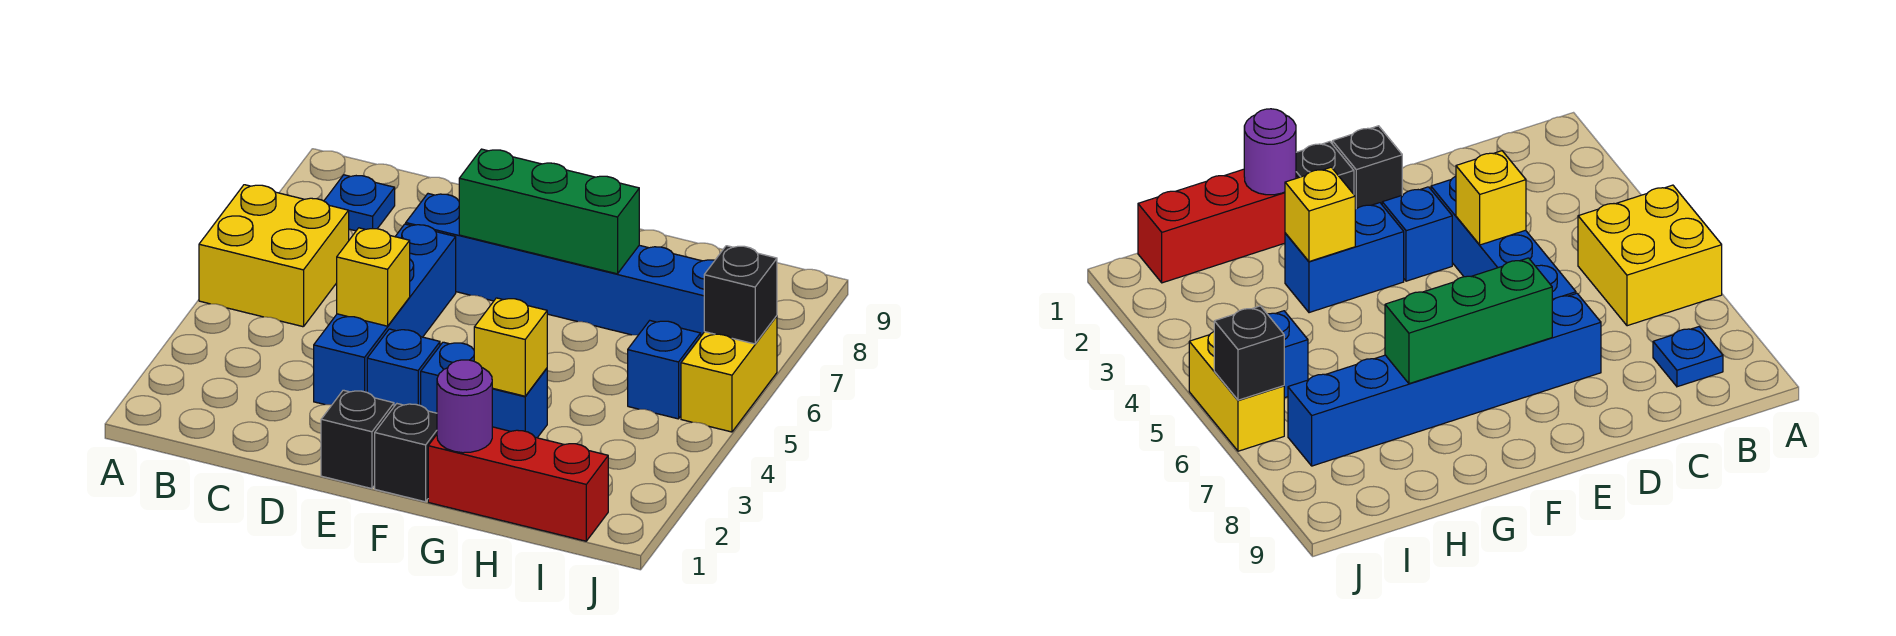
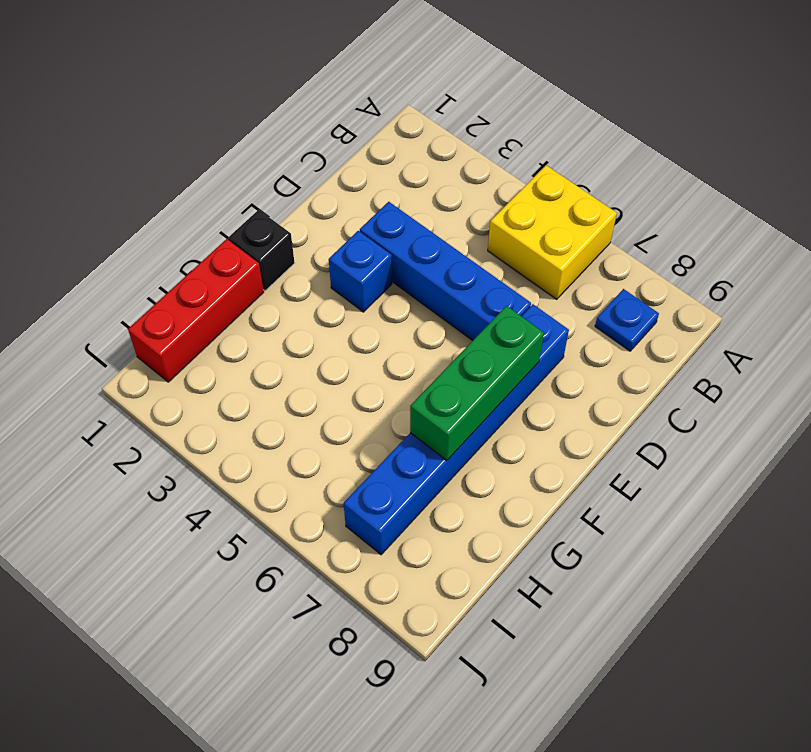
none -> black brick E1 level 1
none -> blue brick F3:G3 level 1
none -> blue brick I5 level 1

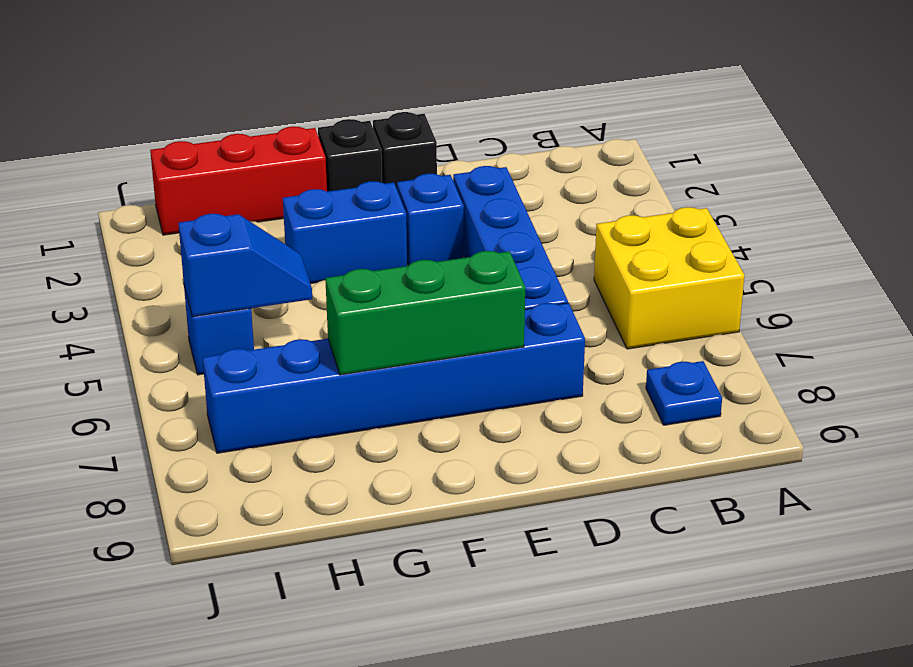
blue slope H5:I5 level 2 top I -> none
none -> yellow brick J5:J6 level 1
none -> yellow brick D4 level 2
none -> purple round brick G1 level 2

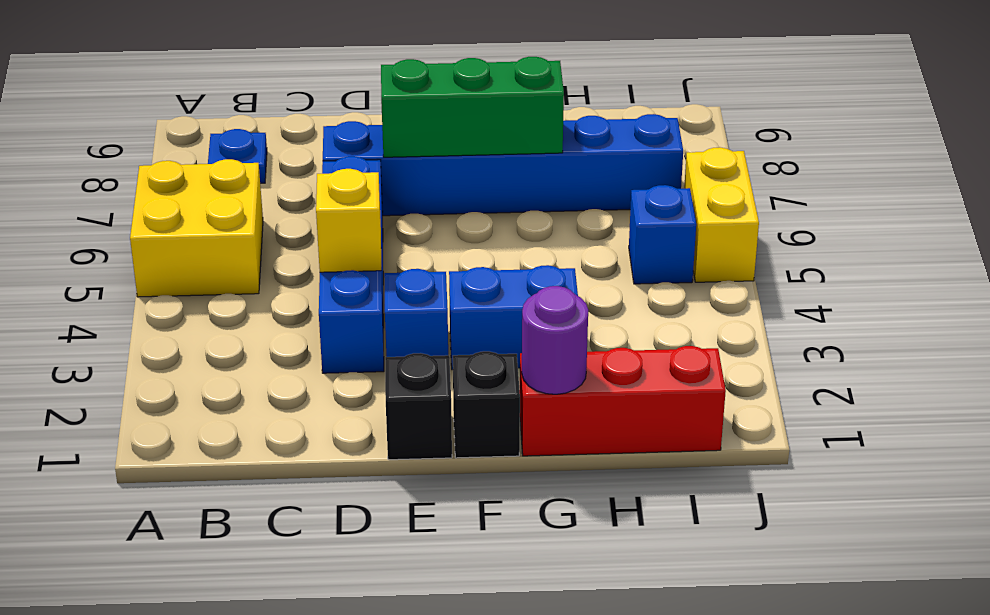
none -> yellow brick G3 level 2
none -> black brick J6 level 2

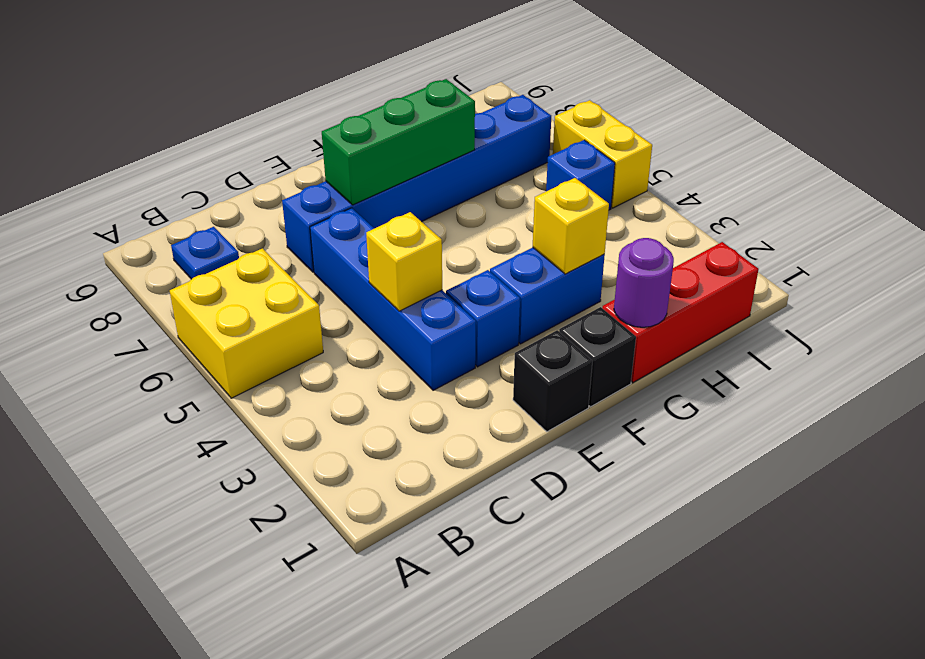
none -> black brick J6 level 2

